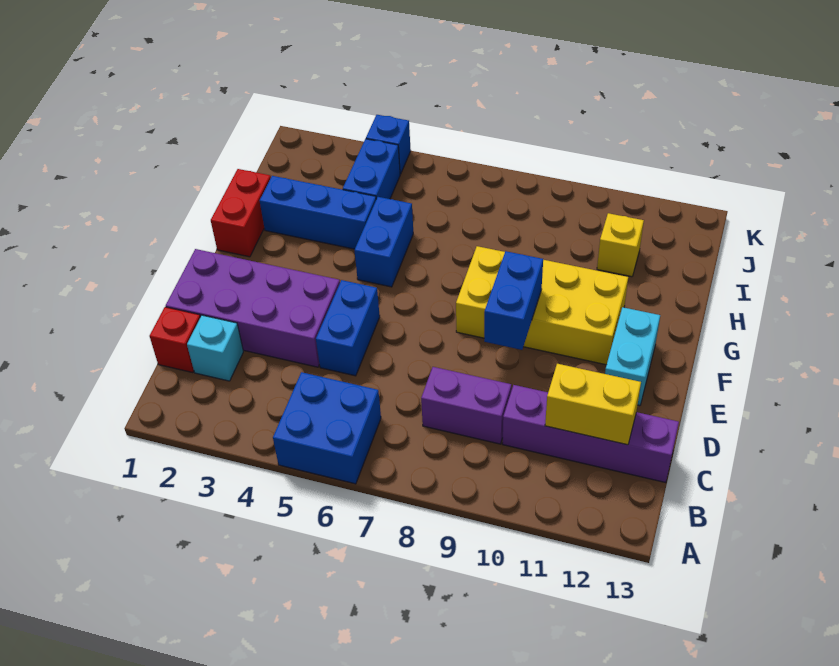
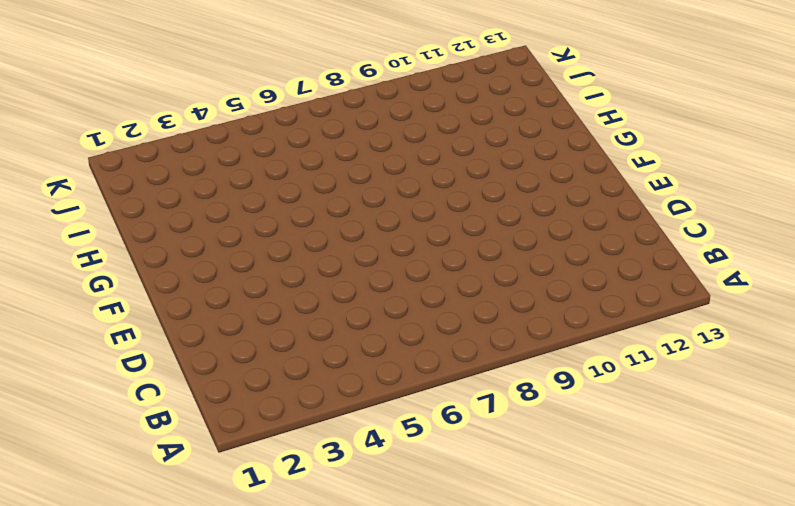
none -> blue brick A5:B6 level 1
none -> red brick C1 level 1
none -> cyan brick C2 level 1

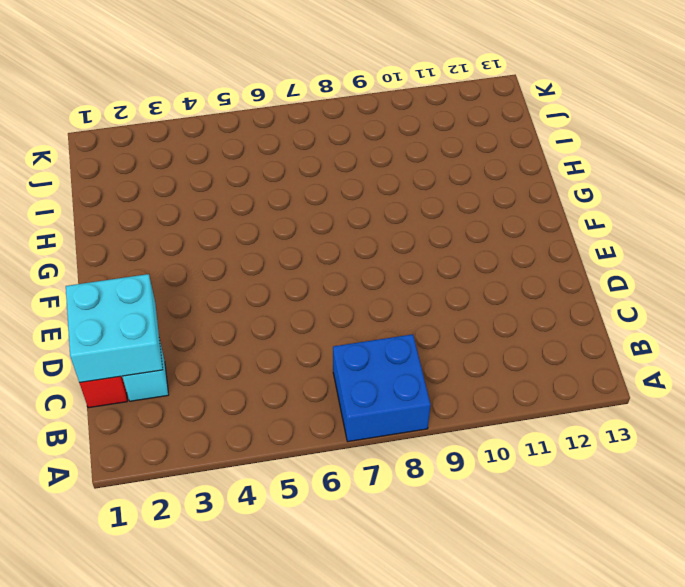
blue brick A7:B8 level 1 -> blue brick A5:B6 level 1
cyan brick C1:D2 level 2 -> none
none -> purple brick C8:C9 level 1
none -> purple brick C10:C13 level 1
none -> purple brick D1:E4 level 1

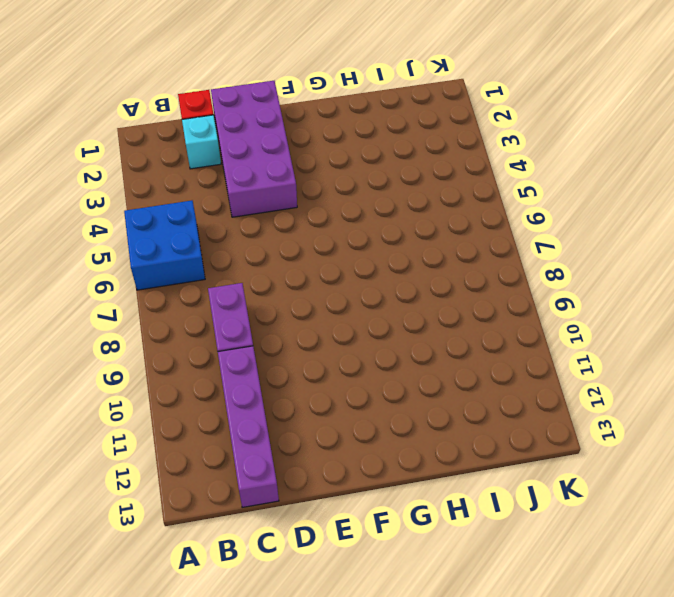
none -> blue brick D5:E5 level 1
none -> cyan brick E12:F12 level 1
none -> yellow brick F8:G11 level 1

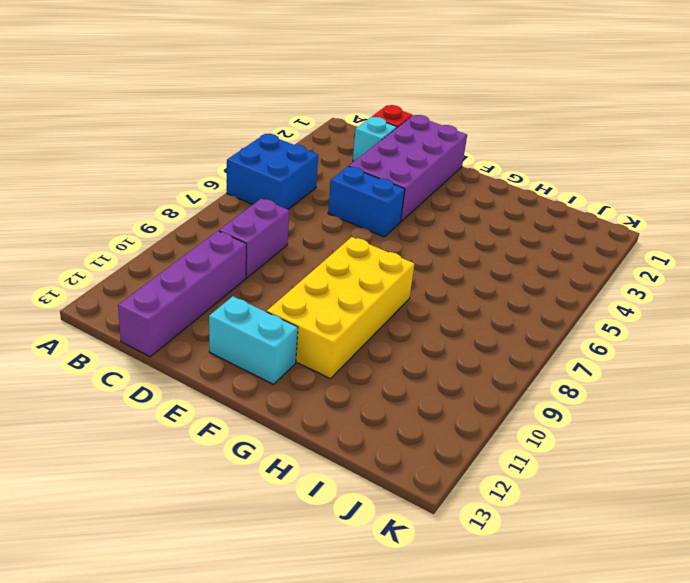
none -> red brick G1:H1 level 1
none -> blue brick G5:H5 level 1
none -> blue brick H2:H4 level 1

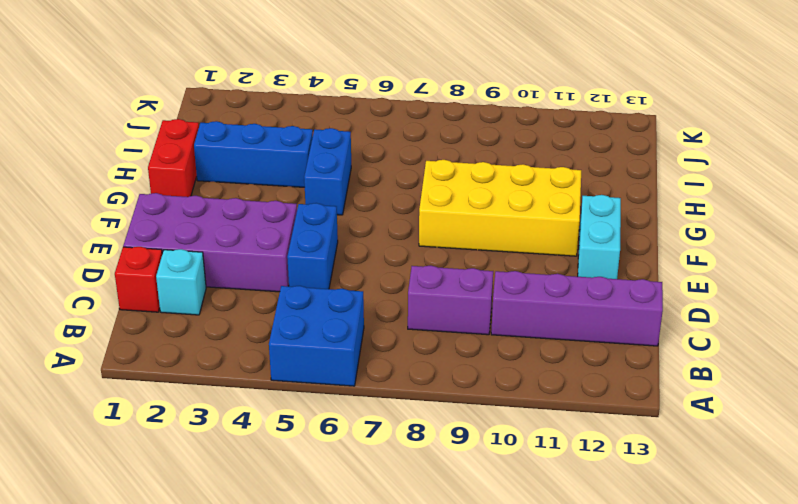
none -> blue brick I4:J4 level 1
none -> yellow brick I11 level 1
none -> blue brick K4 level 1

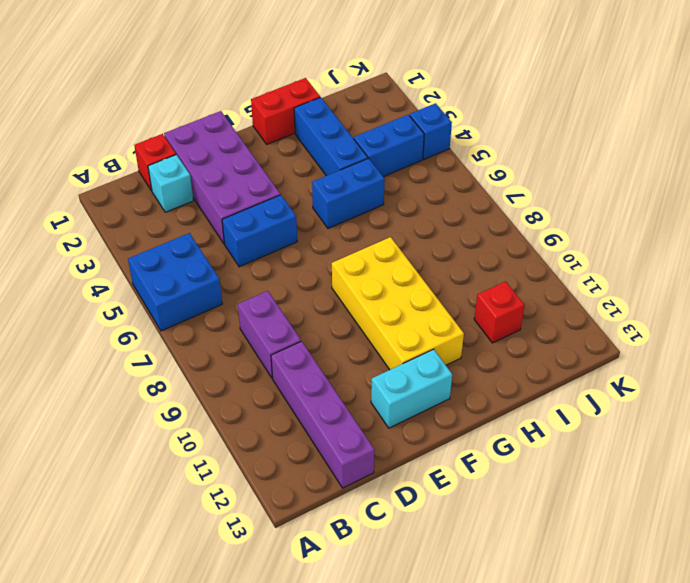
red brick I11 level 1 -> yellow brick I11 level 1
none -> yellow brick C11:C12 level 2
none -> blue brick E9:F9 level 2

